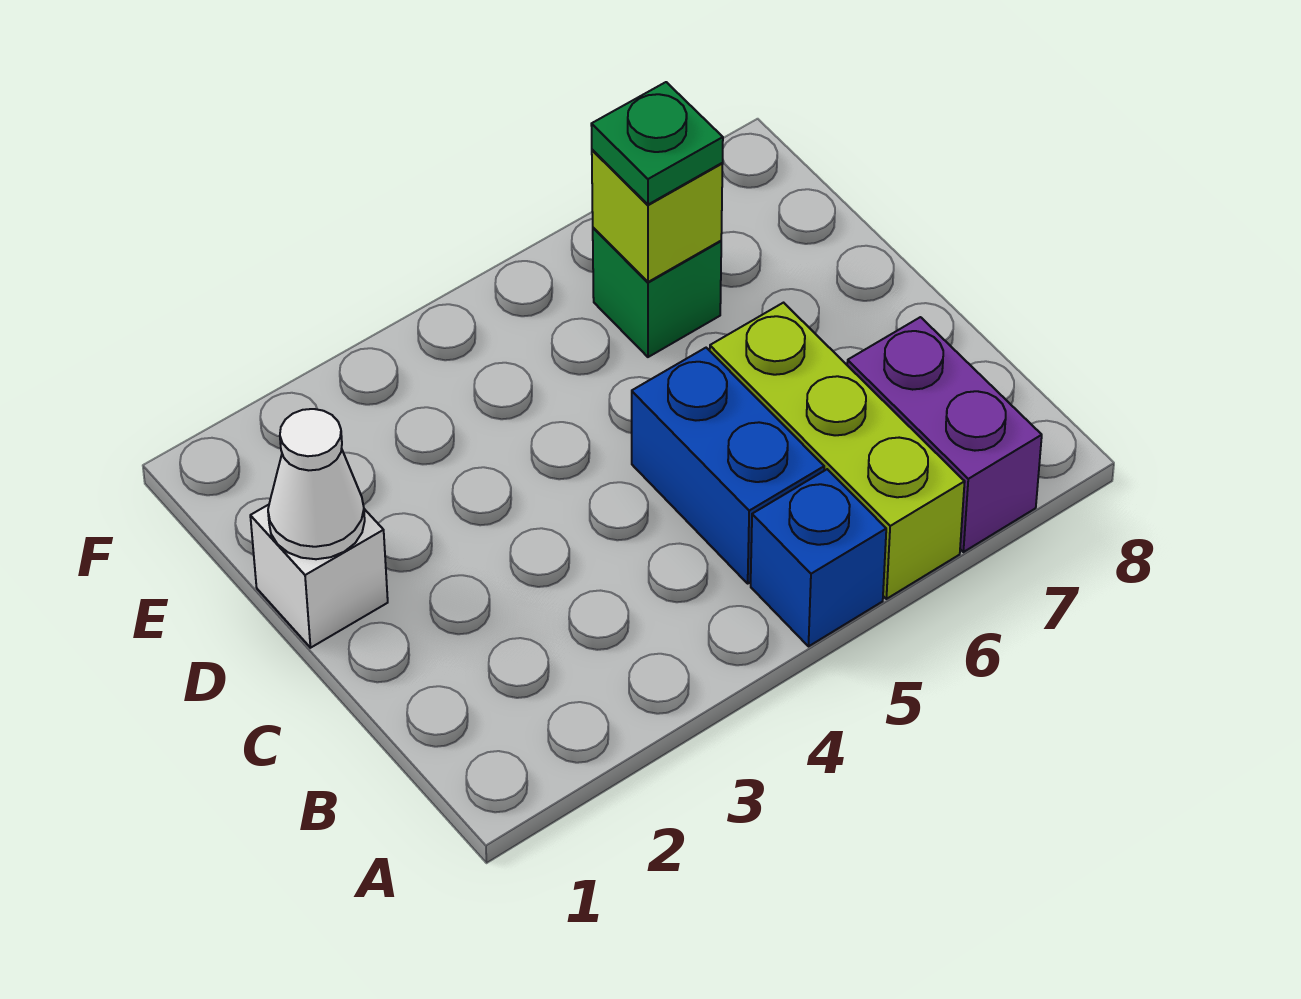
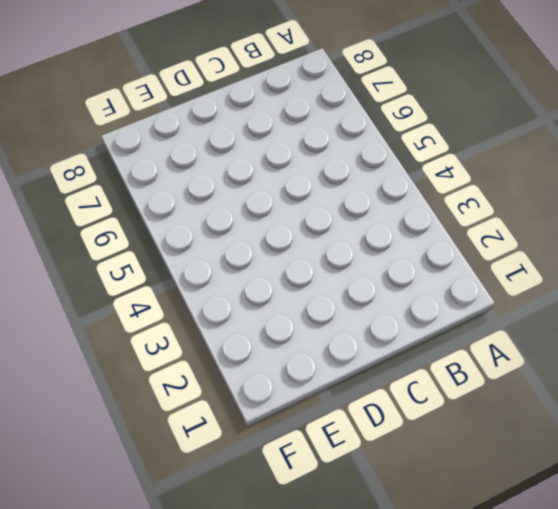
none -> blue brick A5 level 1
none -> lime brick A6:C6 level 1

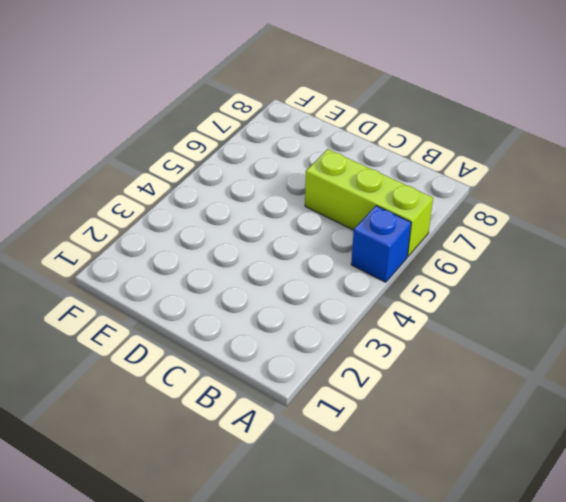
none -> purple brick A7:B7 level 1
none -> blue brick B5:C5 level 1

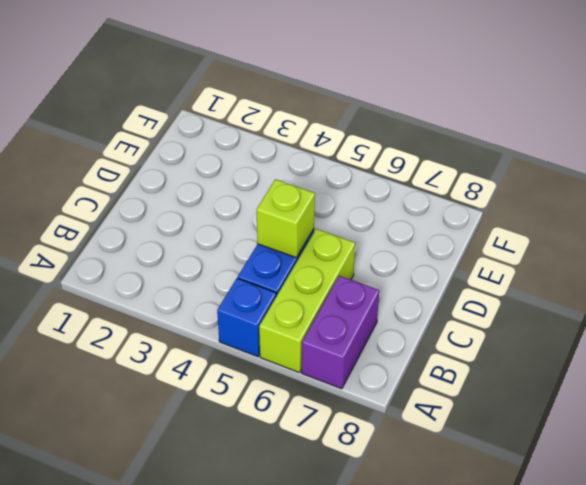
lime brick C5 level 2 -> lime brick E6 level 2
none -> white brick D1 level 1
none -> green brick E6 level 1

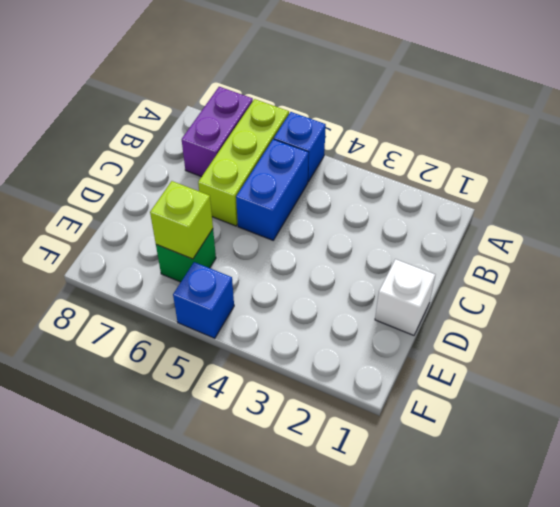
blue brick F5 level 1 -> none
none -> white cone D1 level 2
none -> green plate E6 level 3

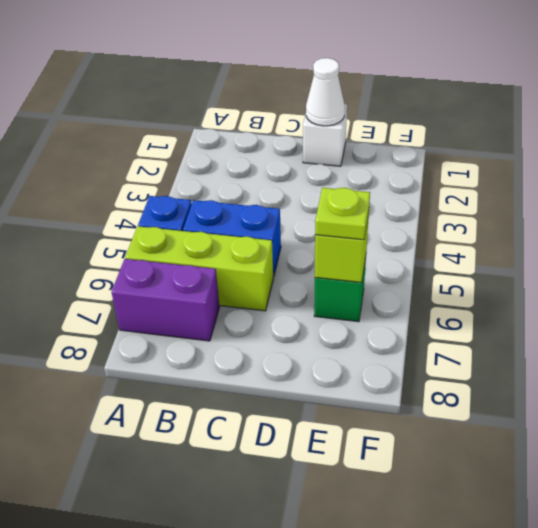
lime plate E6 level 3 -> green plate E6 level 3

